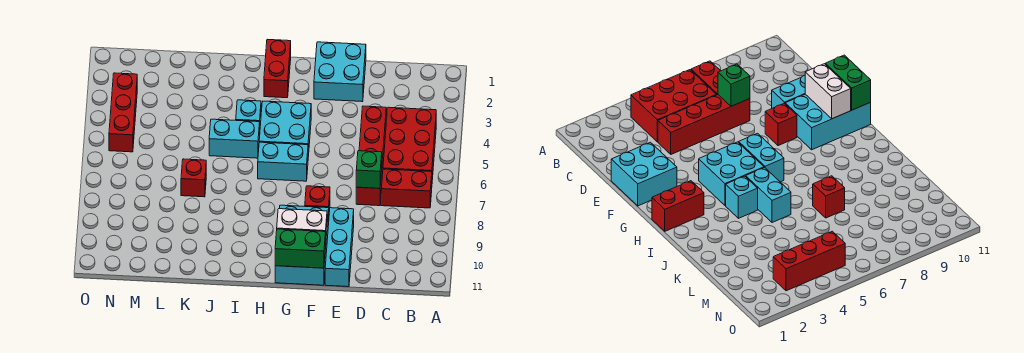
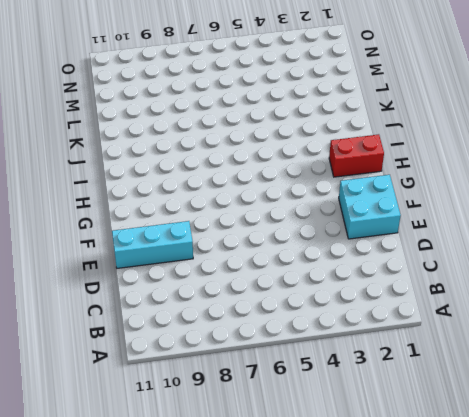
none -> red brick B4:C6 level 1
none -> red brick B7:C7 level 1
none -> red brick D4:D7 level 1

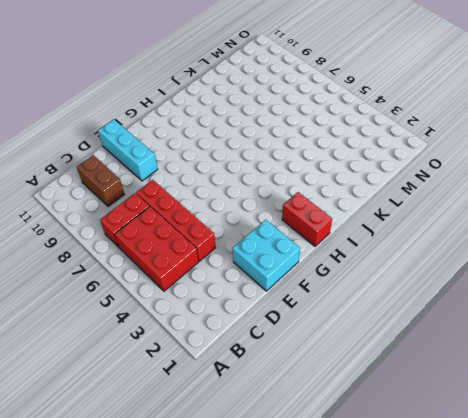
brown brick C9:C10 level 1 -> none
none -> red brick F8 level 1
none -> cyan brick F9:G11 level 1
none -> cyan brick G4:H5 level 1

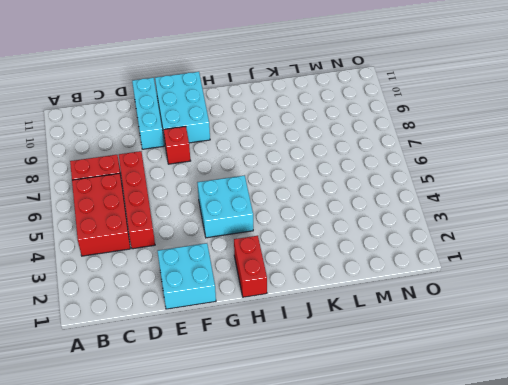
none -> cyan brick G6:H6 level 1
none -> cyan brick I4 level 1
none -> cyan brick I5:J5 level 1

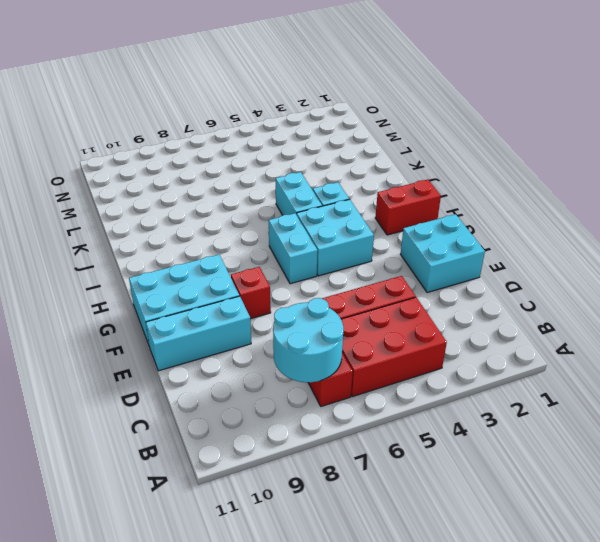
cyan round brick B7:C8 level 2 -> none
none -> red brick K7 level 1
none -> red brick N3:N5 level 1
none -> green brick D7 level 2

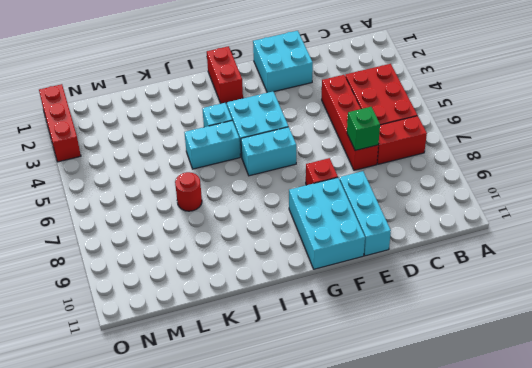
red round brick K7 level 1 -> red brick K7 level 1
red brick O1:O3 level 1 -> red brick N3:N5 level 1
none -> white brick F10:G10 level 2
none -> green brick F11:G11 level 2

